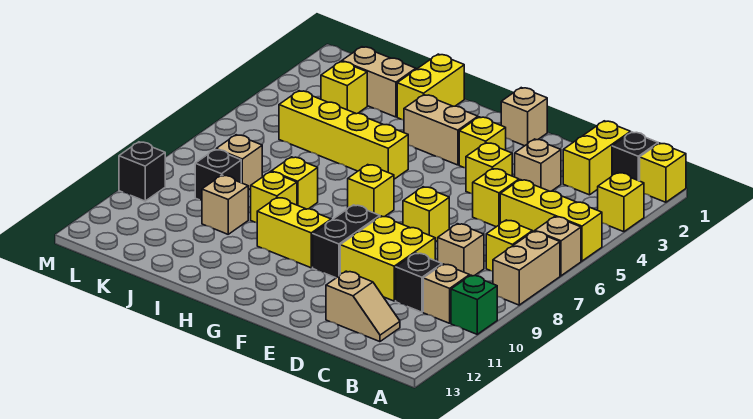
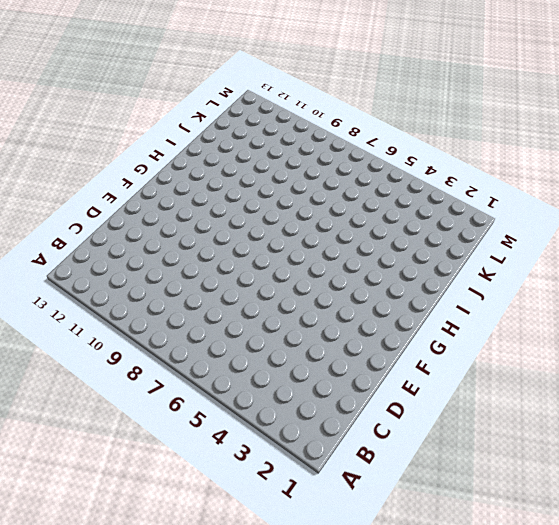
none -> yellow brick A1 level 1
none -> yellow brick A3 level 1
none -> yellow brick A5:C5 level 1
none -> tan brick A6 level 1

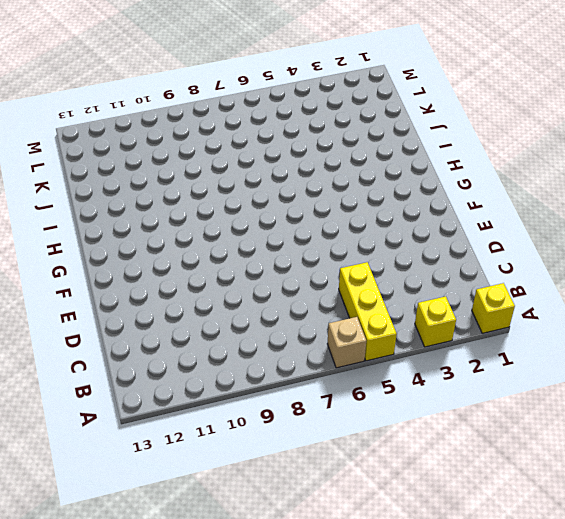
none -> tan brick A7:A8 level 1
none -> green brick A10 level 1
none -> black brick B1 level 1
none -> yellow brick B7 level 1

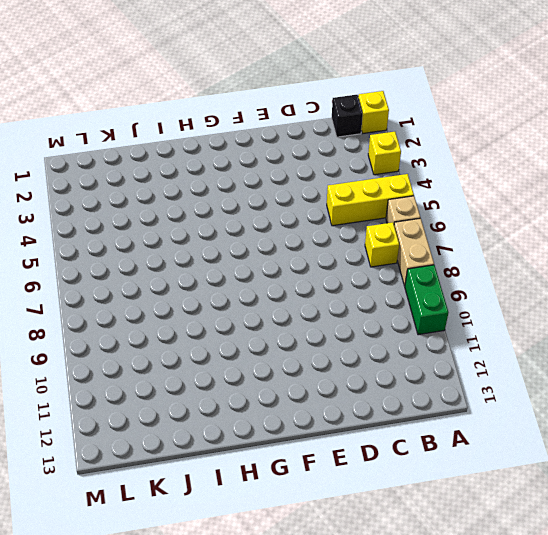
green brick A9:A10 level 1 -> green brick A10 level 1
none -> tan brick B10 level 1
none -> yellow brick C1:C2 level 1
none -> tan brick C8 level 1
none -> black brick C10 level 1

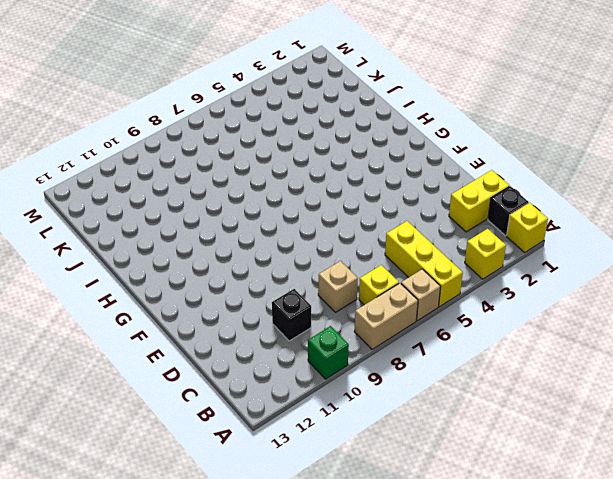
none -> tan brick B10 level 1
none -> tan slope C12:D12 level 1 top D
none -> tan brick D3 level 1
none -> yellow brick D5 level 1

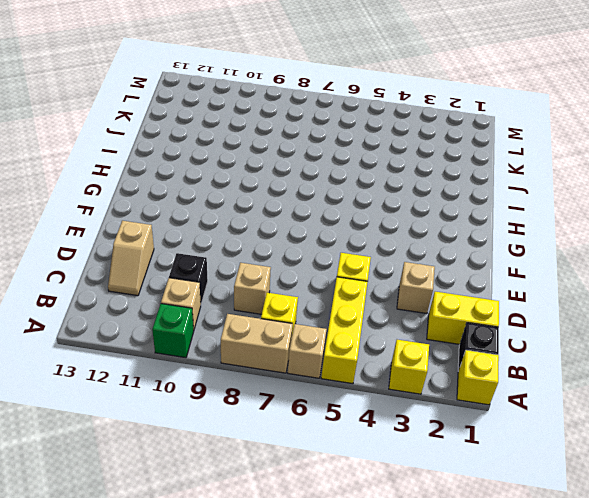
none -> yellow brick D9:E10 level 1
none -> yellow brick E4 level 1
none -> yellow brick E7 level 1
none -> tan brick F1 level 1

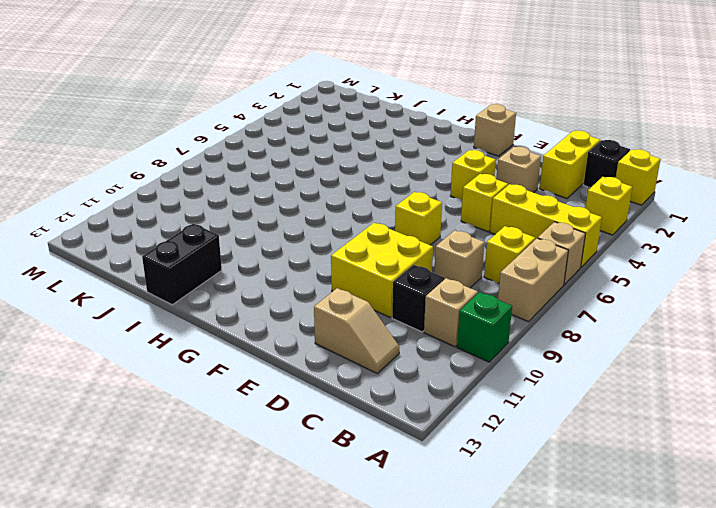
black brick I12:I13 level 1 -> black brick F9:F10 level 1
none -> yellow brick F3 level 1
none -> tan brick G3:H3 level 1
none -> yellow brick G7 level 1
none -> yellow brick G10:H10 level 1

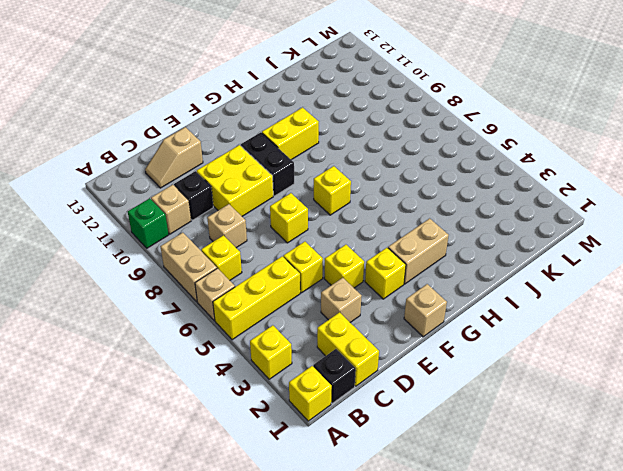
none -> yellow brick H5:K5 level 1
none -> yellow brick I1:I2 level 1
none -> yellow brick I8 level 1
none -> yellow brick I9 level 1

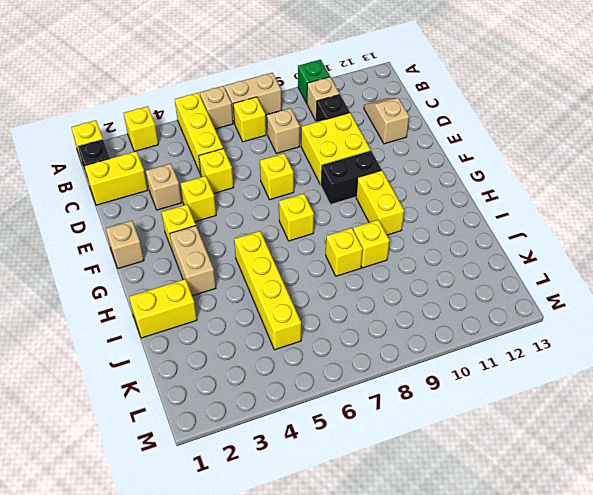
none -> tan brick J2:K2 level 1
none -> tan brick J10 level 1
none -> yellow brick K3 level 1
none -> tan brick K8 level 1

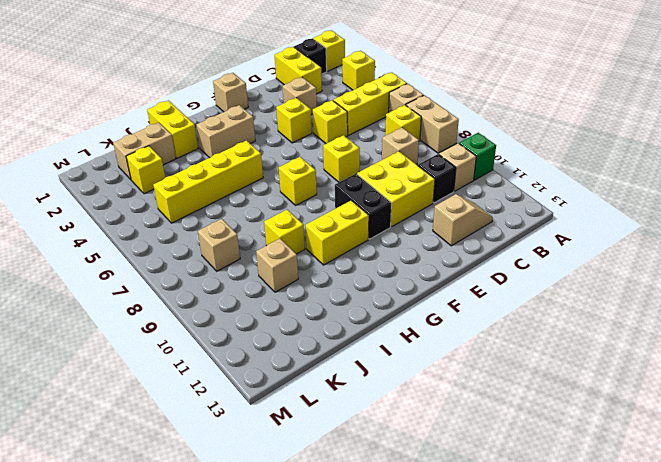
none -> yellow brick F3 level 1
none -> yellow brick I8 level 1
none -> black brick K9 level 1
none -> black brick M10 level 1

